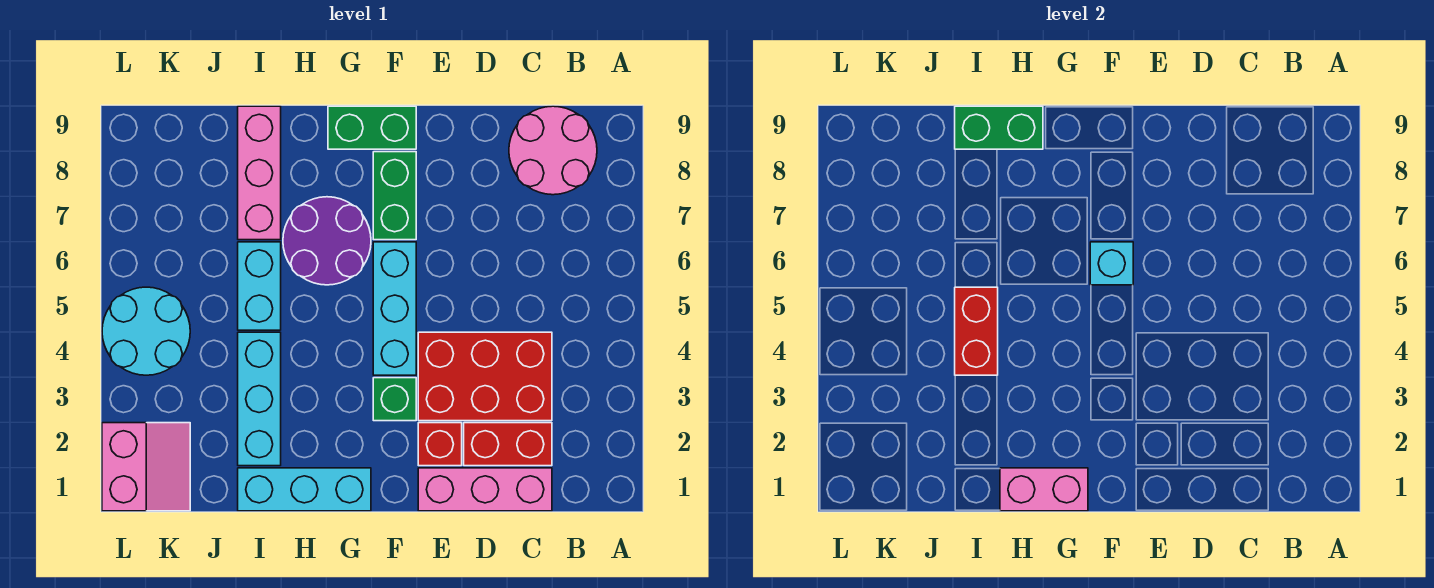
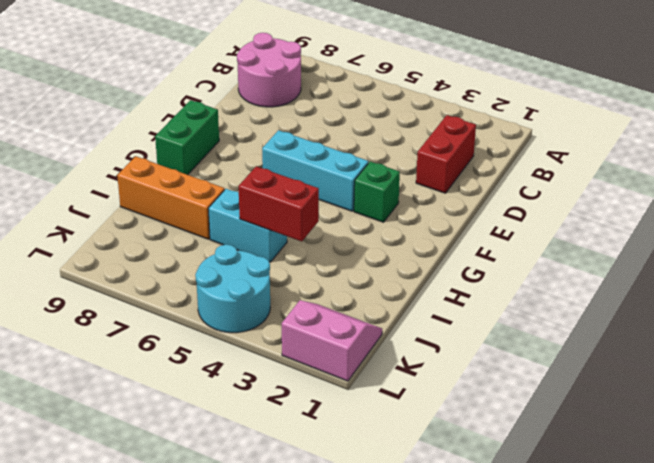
orange brick I7:I9 level 1 -> pink brick I7:I9 level 1
none -> pink brick C1:E1 level 1
none -> red brick C3:E4 level 1
none -> red brick E2 level 1

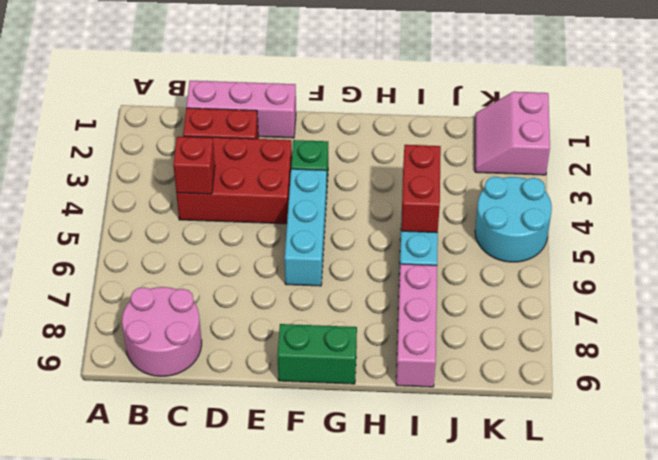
red brick C4 level 2 -> red brick E2 level 1
none -> green brick F7:F8 level 1
none -> cyan brick G1:I1 level 1
none -> purple round brick G6:H7 level 1

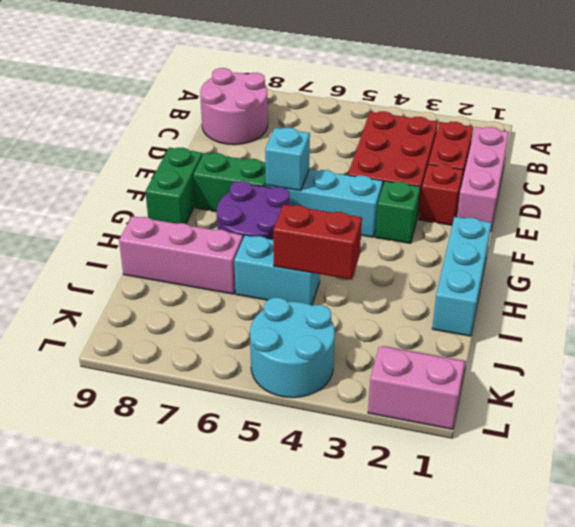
none -> cyan brick I2:I4 level 1
none -> pink brick G1:H1 level 2
none -> green brick H9:I9 level 2

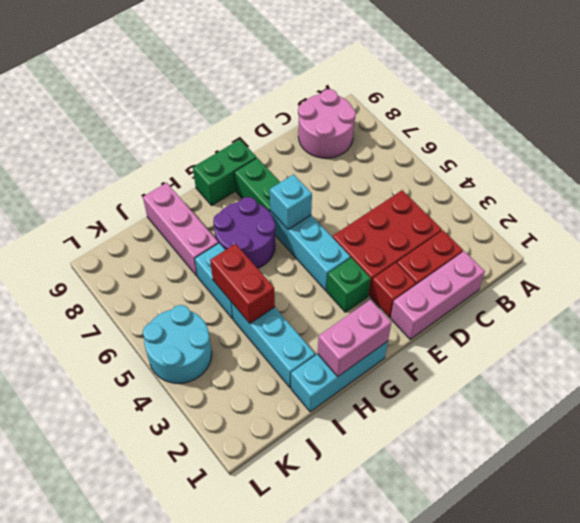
none -> pink slope K1:L2 level 1 top L
none -> green brick H9:I9 level 2

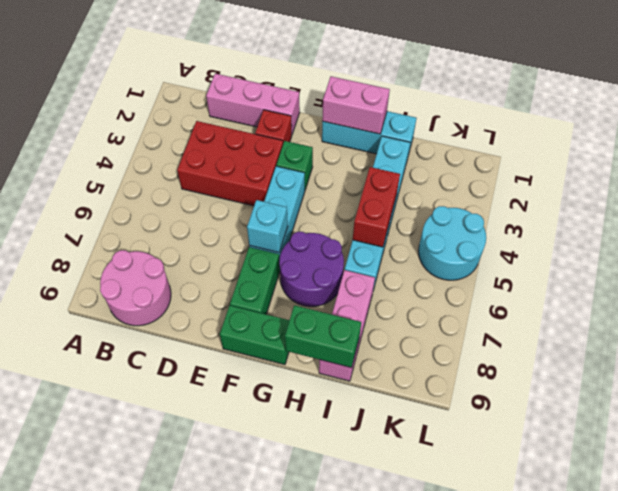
none -> red brick C2:D2 level 1
none -> pink slope K1:L2 level 1 top L

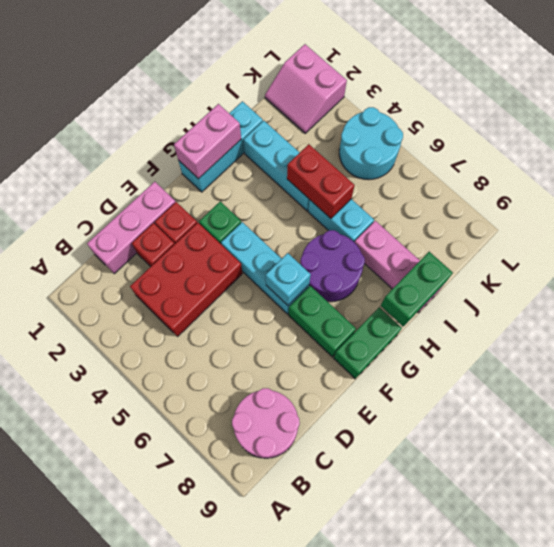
red brick D2 level 1 -> red brick C2:D2 level 1

